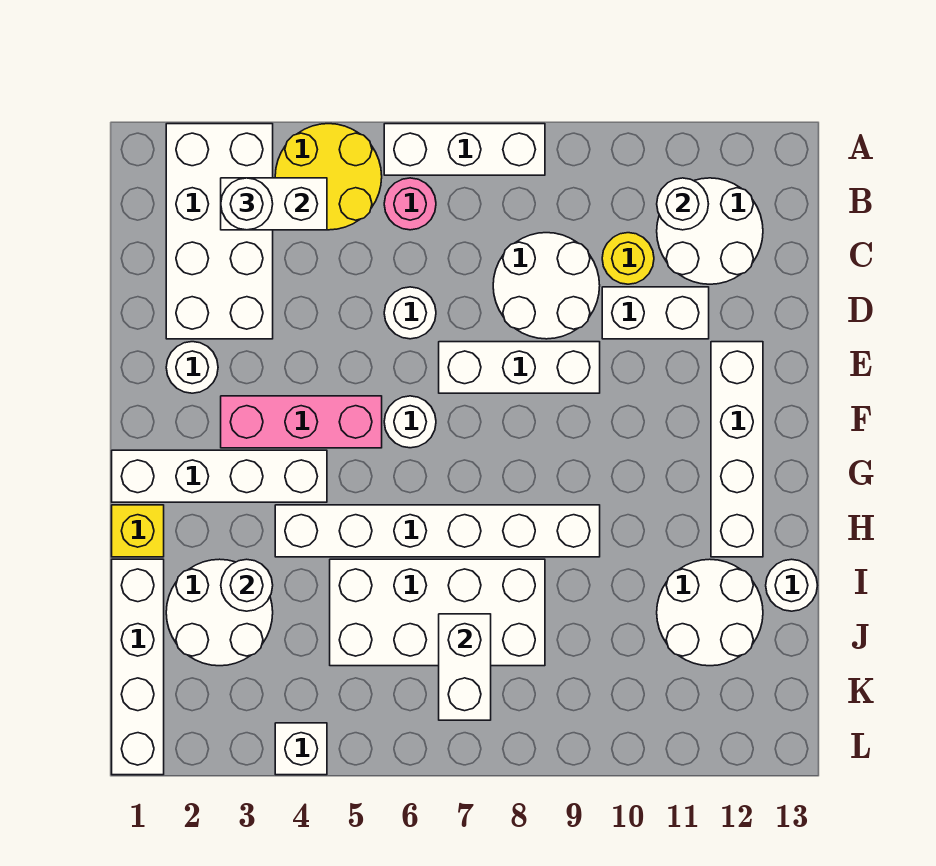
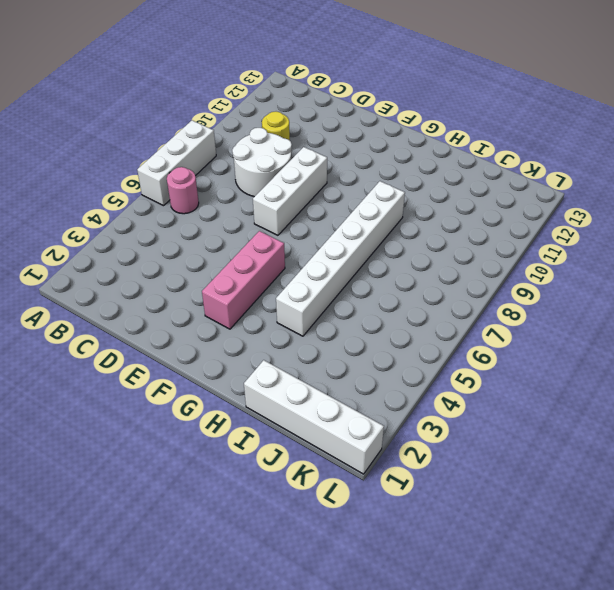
none -> white brick A2:D3 level 1
none -> yellow round brick A4:B5 level 1
none -> white round brick B11:C12 level 1

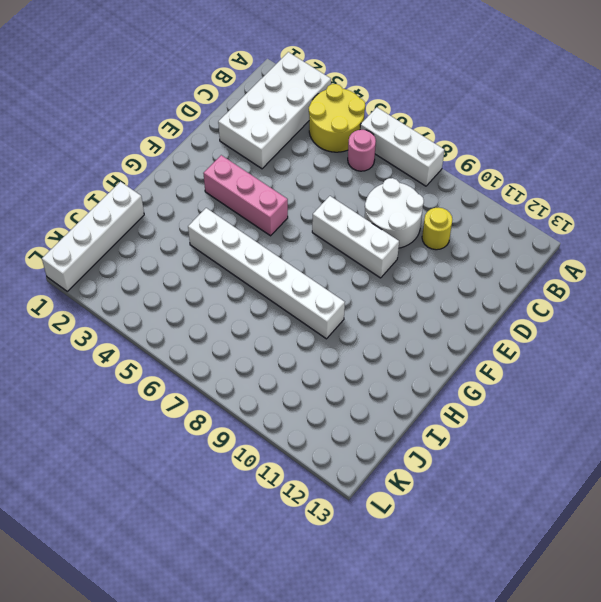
none -> white round brick B11:C12 level 1
none -> white round brick D6 level 1
none -> white brick D10:D11 level 1

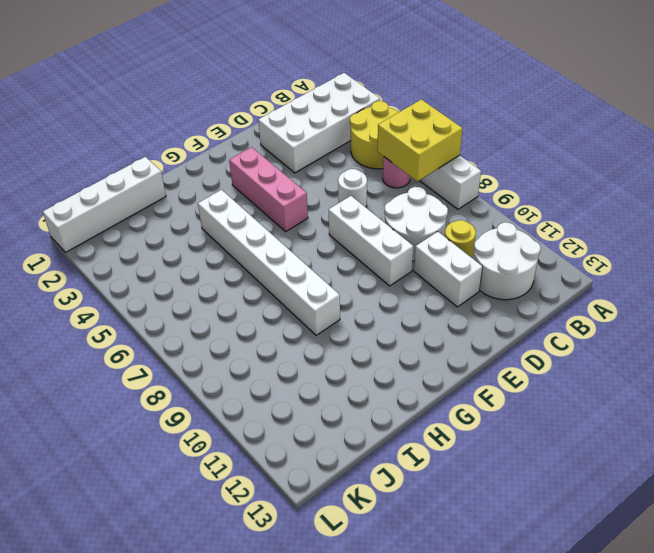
yellow brick A6:B7 level 2 -> none
none -> white round brick E2 level 1
none -> white brick E12:H12 level 1
none -> white round brick F6 level 1

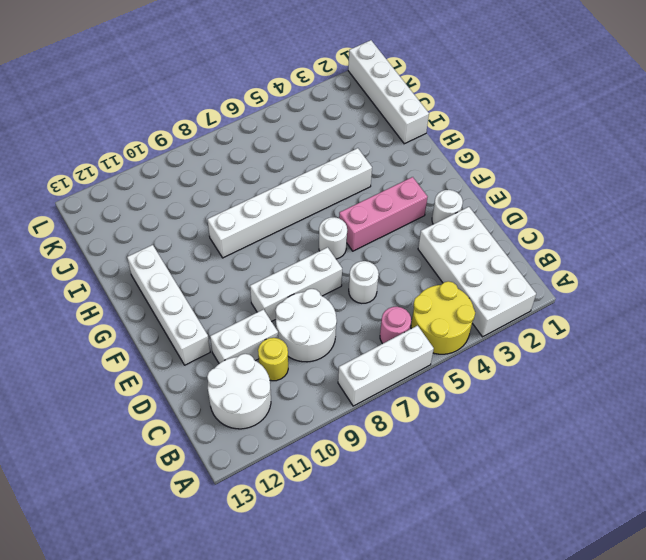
none -> white brick G1:G4 level 1
none -> yellow brick H1 level 1
none -> white round brick I2:J3 level 1

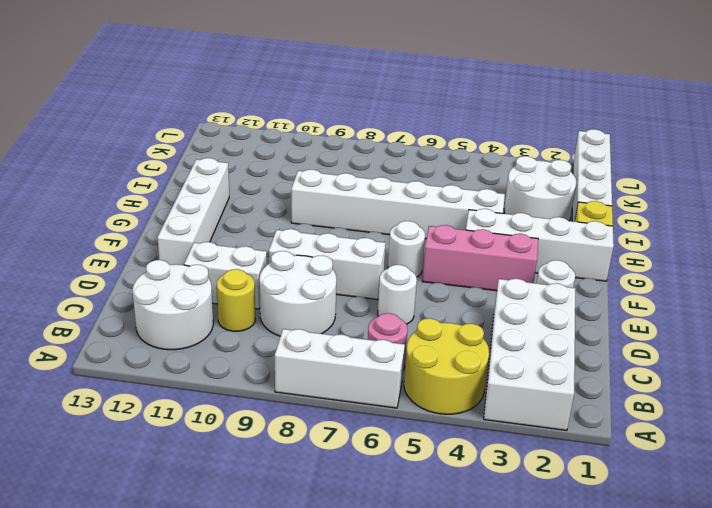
none -> white brick I5:J8 level 1
none -> white round brick I11:J12 level 1
none -> white round brick I13 level 1

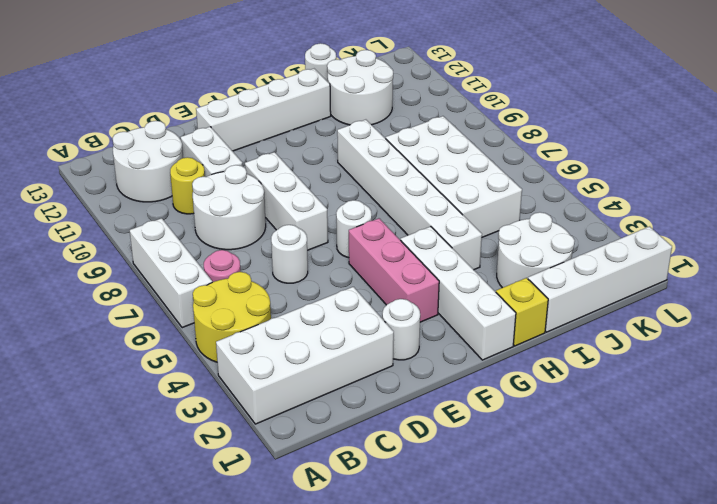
none -> white brick L4 level 1
none -> white brick B3:B4 level 2
none -> white round brick B11 level 2

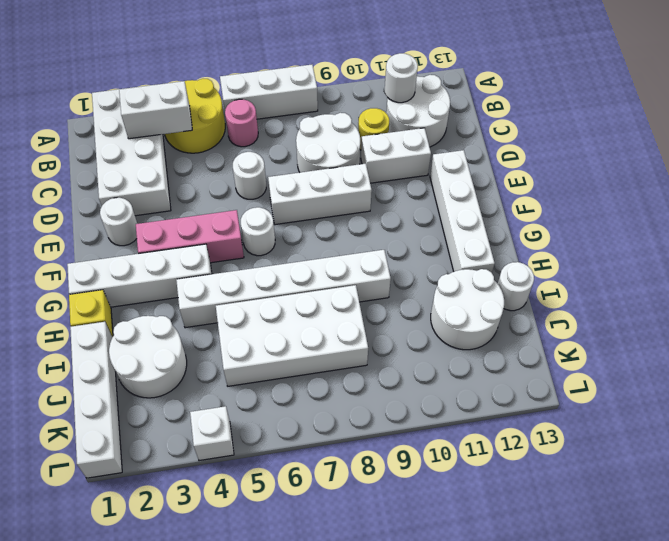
none -> white round brick I3 level 2
none -> white brick J7:K7 level 2
none -> white round brick B3 level 3

